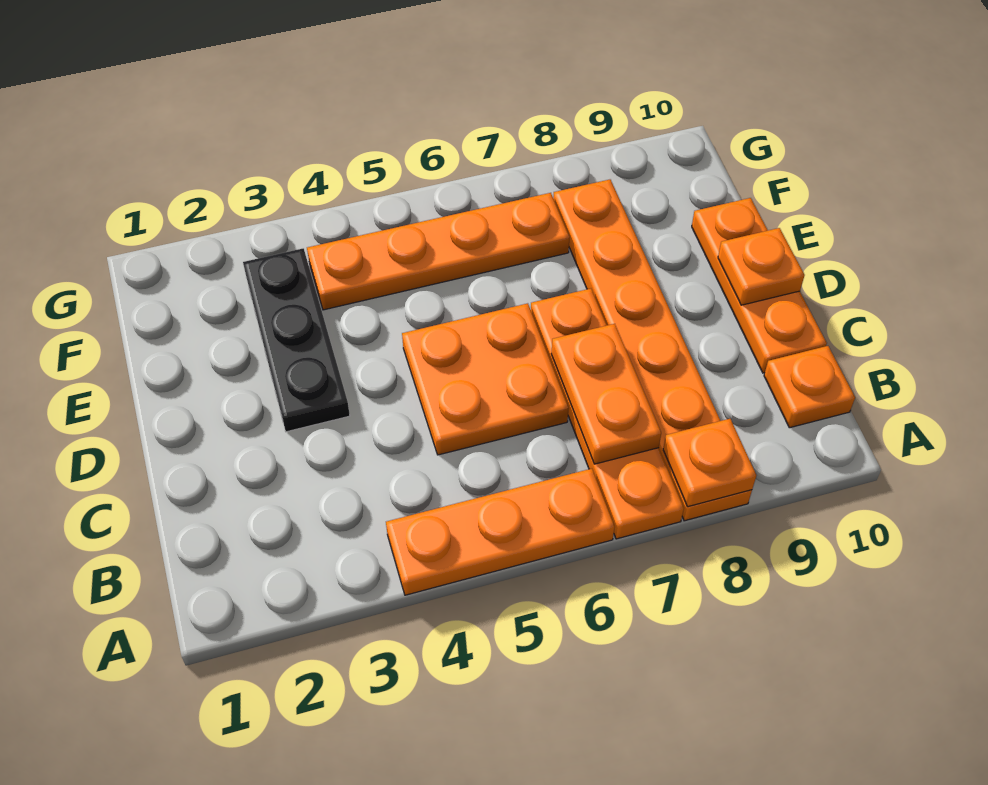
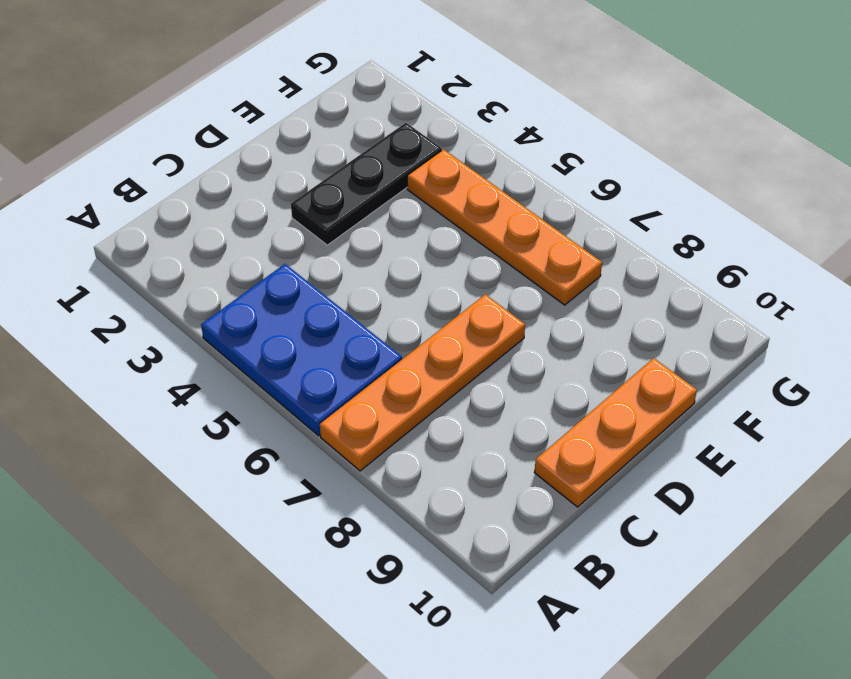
blue plate A4:B6 level 1 -> orange plate A4:A6 level 1
none -> orange plate A8:F8 level 1
none -> orange plate B10 level 1

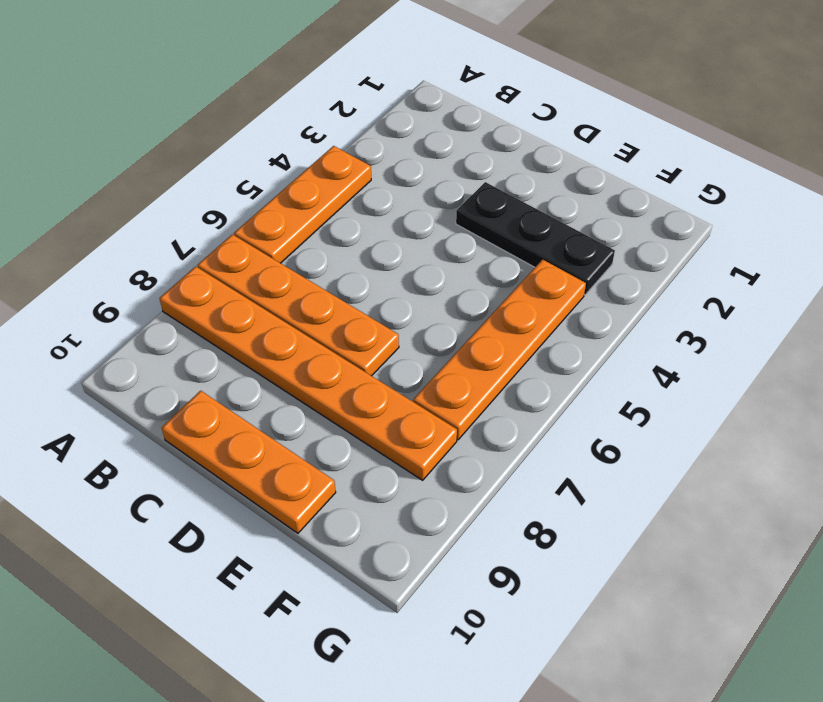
none -> orange plate B10 level 1
none -> orange plate C5:D6 level 1

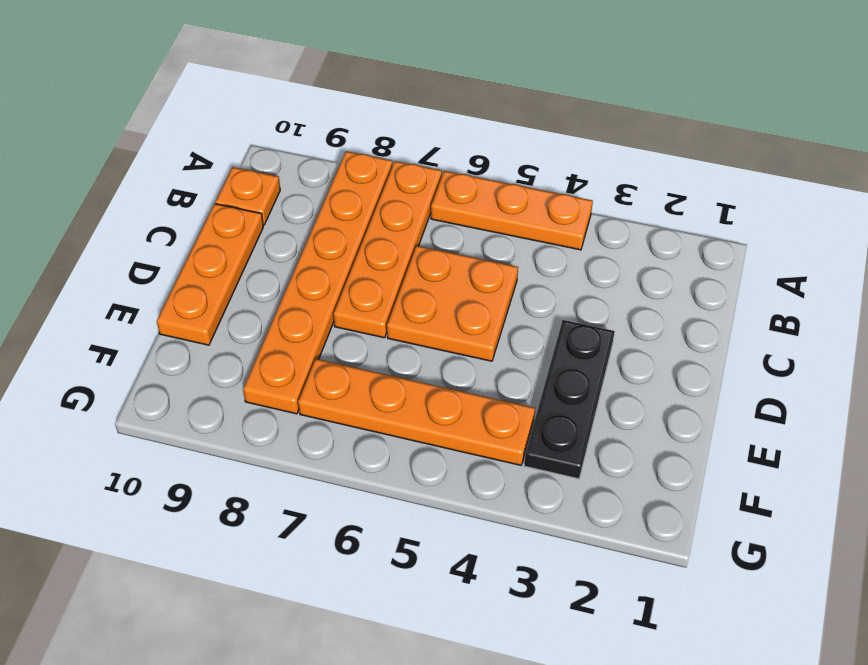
none -> orange plate A8 level 2
none -> orange plate B7:C7 level 2

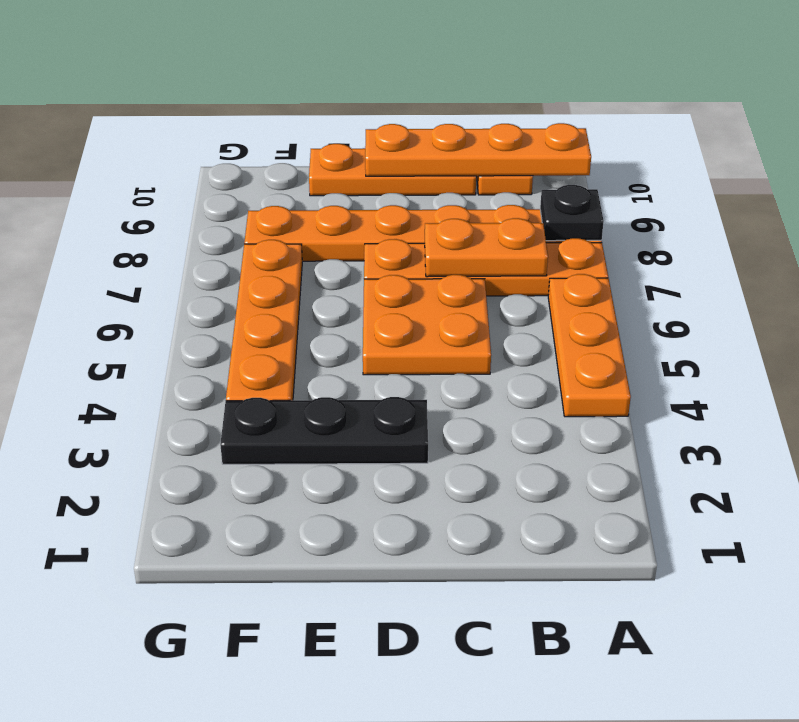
black plate A8 level 2 -> orange plate A8 level 2
orange plate A10:D10 level 2 -> orange plate D10 level 2

